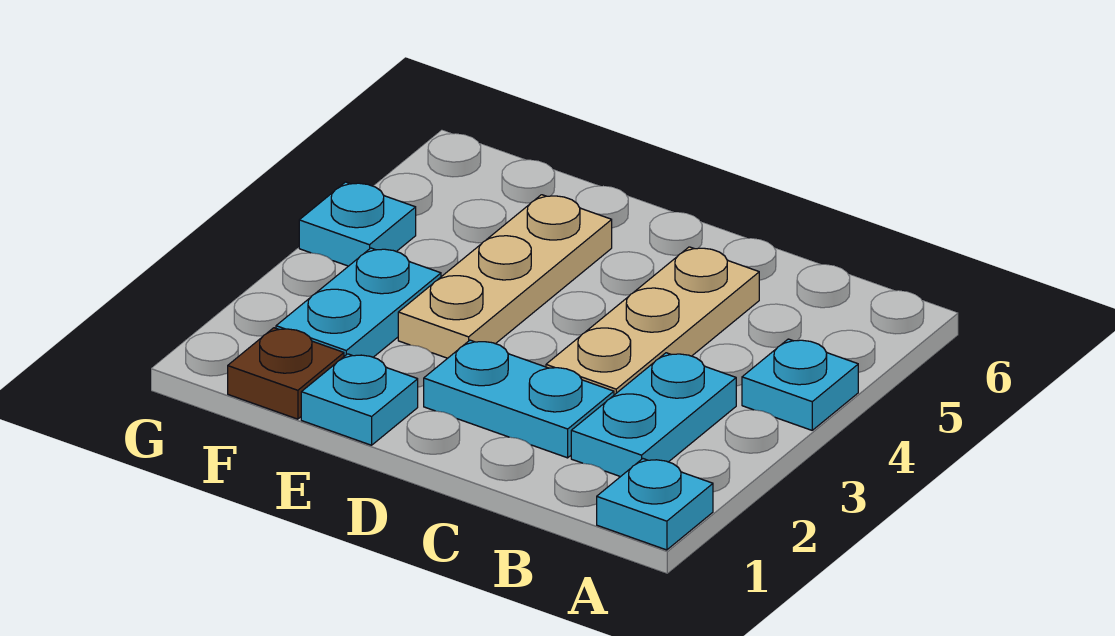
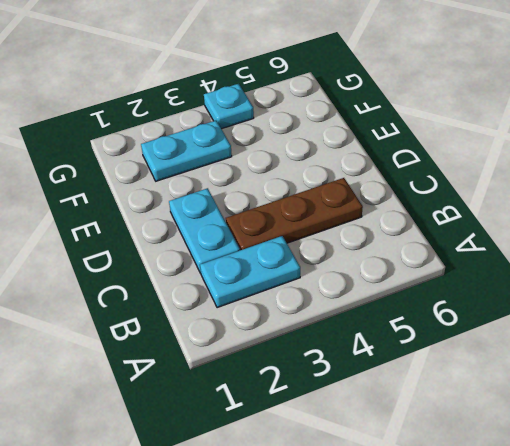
brown plate C3:C5 level 1 -> tan plate C3:C5 level 1
none -> cyan plate A1 level 1
none -> cyan plate A4 level 1

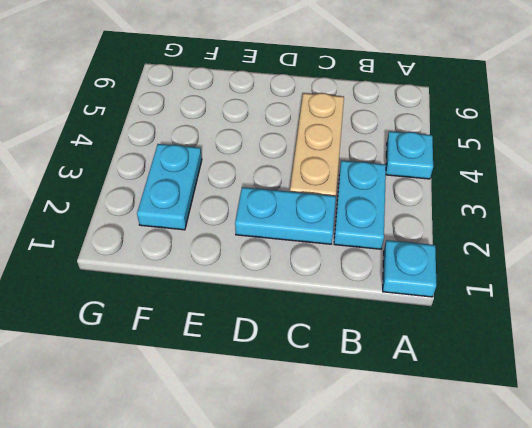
none -> cyan plate E1 level 1
none -> tan plate E3:E5 level 1

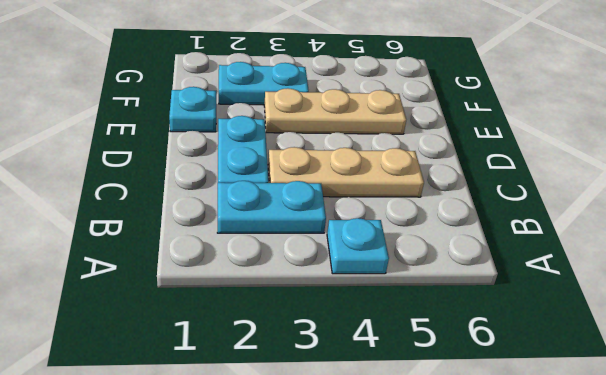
none -> cyan plate A1 level 1
none -> brown plate F1 level 1

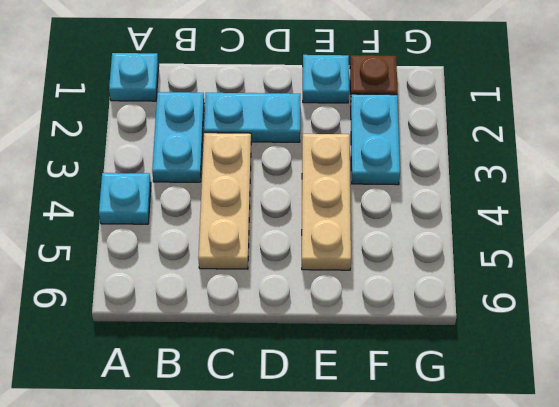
none -> cyan plate G4 level 1

